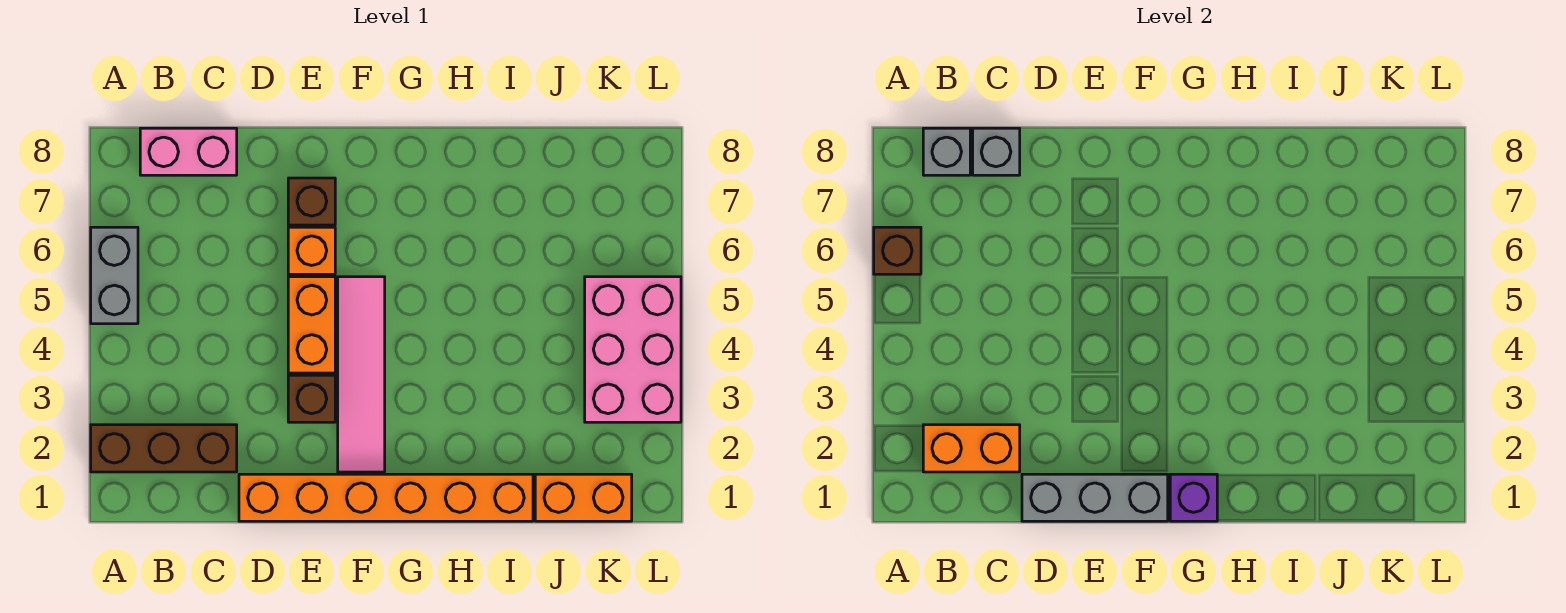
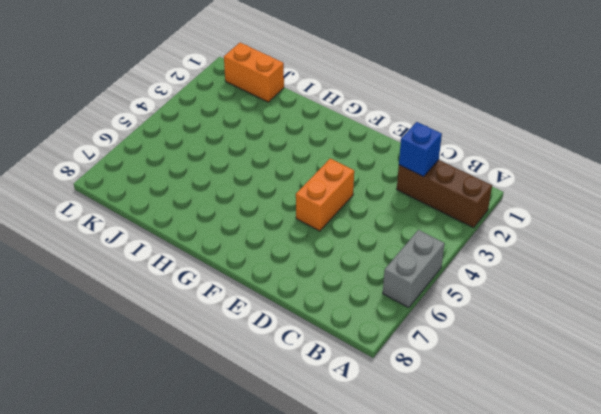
blue brick C2 level 2 -> orange brick B2:C2 level 2
none -> pink brick B8:C8 level 1
none -> orange brick D1:I1 level 1
none -> brown brick E3 level 1

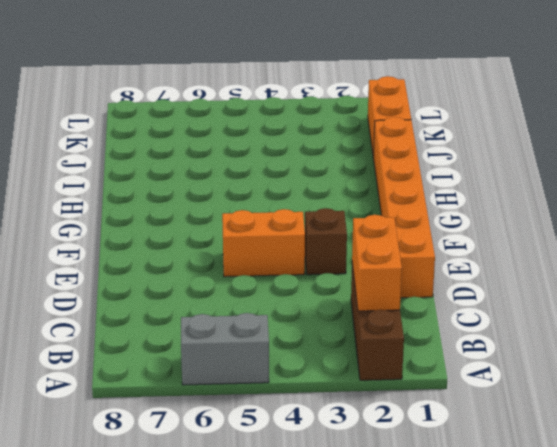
none -> pink brick B8:C8 level 1
none -> orange brick E6 level 1
none -> brown brick E7 level 1

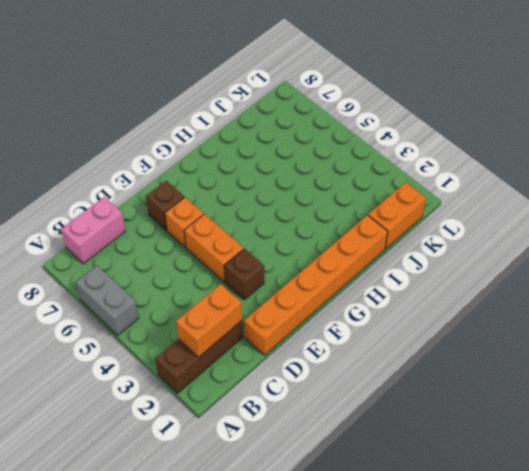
none -> pink tile F2:F5 level 1
none -> pink brick K3:L5 level 1
none -> brown brick A6 level 2

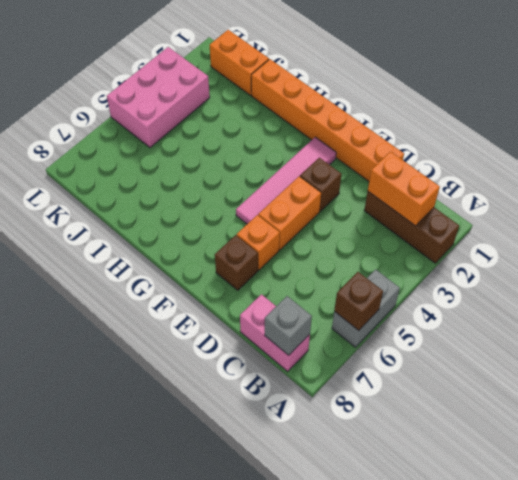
none -> grey brick C8 level 2
none -> grey brick D1:F1 level 2
none -> purple brick G1 level 2

